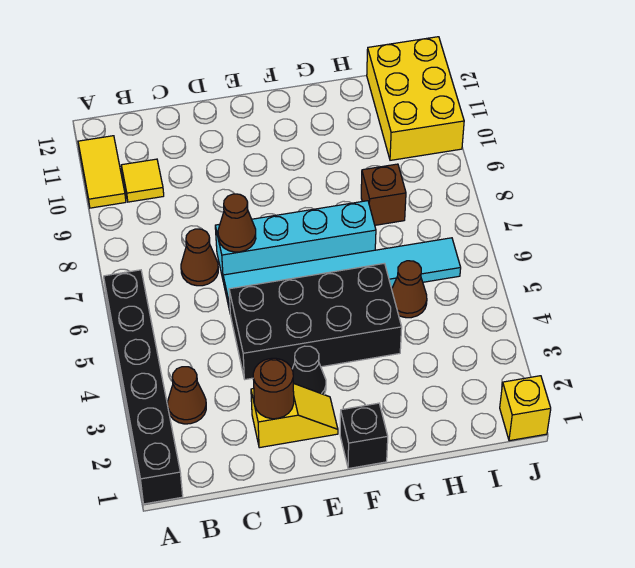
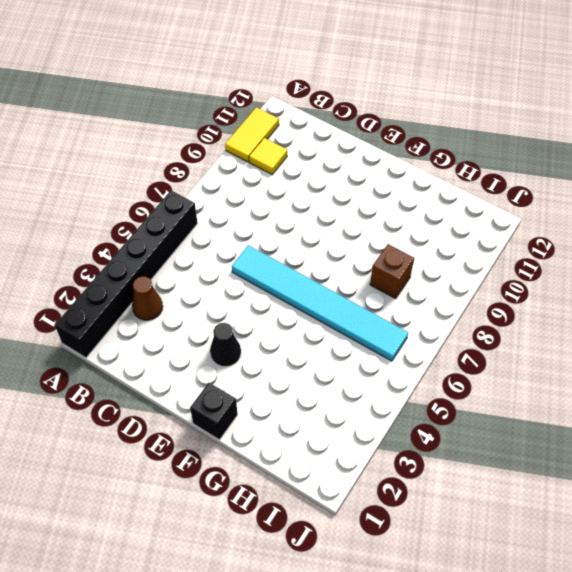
none -> brown cone C7 level 1
none -> yellow slope D2:E2 level 1 top D
none -> black brick D4:G5 level 1

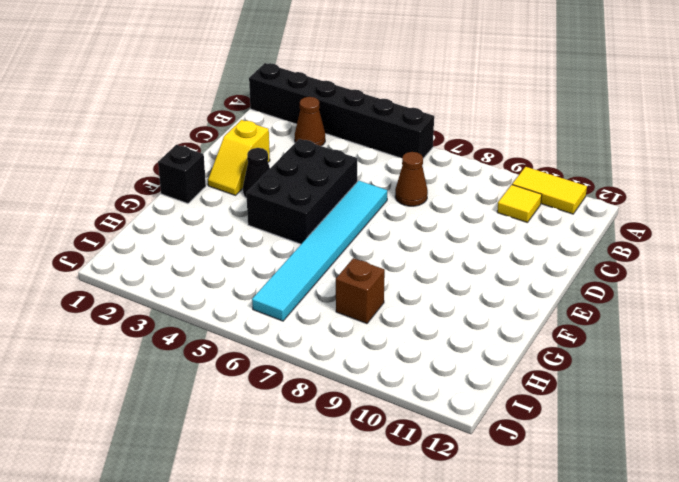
black brick D4:F5 level 1 -> black brick D4:G5 level 1
none -> cyan brick D7:G7 level 1
none -> brown cone H5 level 1
none -> yellow brick I10:J12 level 1

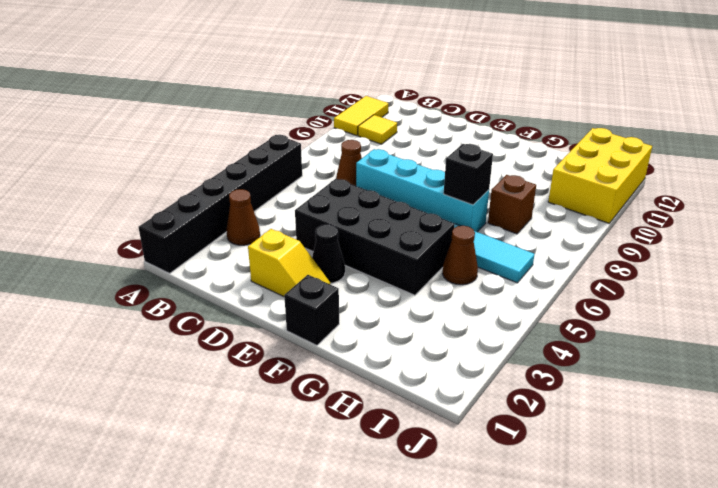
black brick G7 level 2 -> none
none -> yellow brick J1 level 1
none -> brown round brick D2 level 2
none -> brown cone D7 level 2

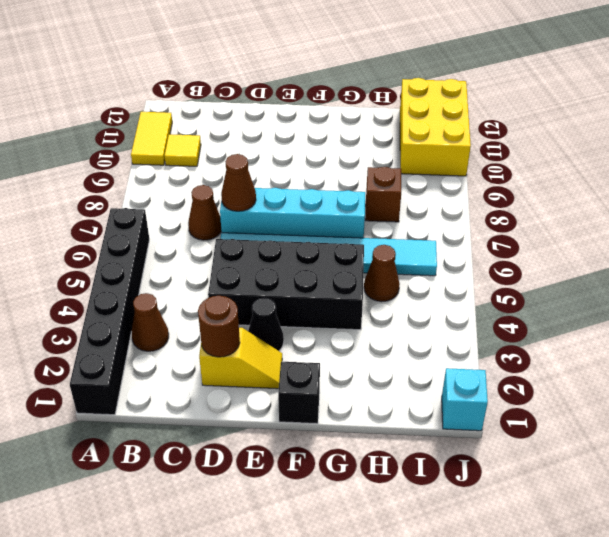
cyan brick J1 level 1 -> yellow brick J1 level 1

